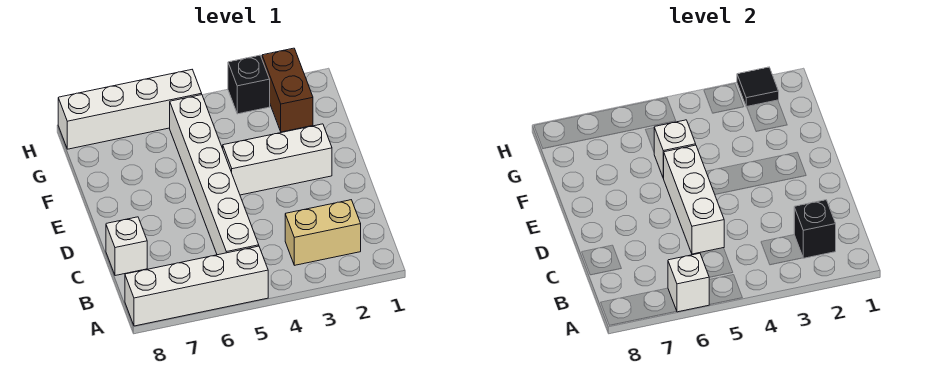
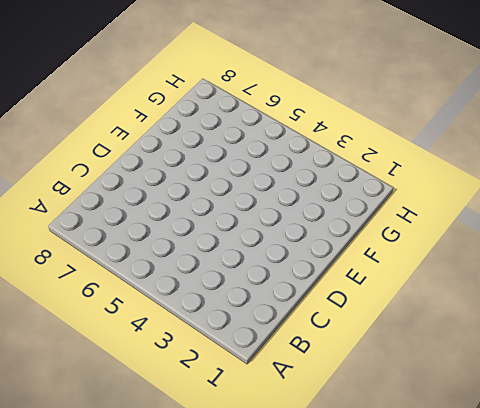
none -> white brick A5:A8 level 1
none -> tan brick B2:B3 level 1
none -> white brick B5:G5 level 1

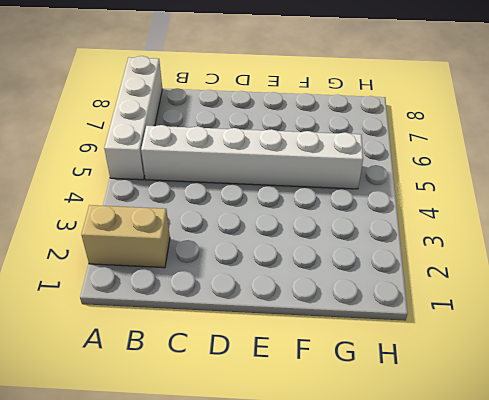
tan brick A2:B2 level 1 -> tan brick B2:B3 level 1
none -> white brick C8 level 1
none -> white brick E2:E4 level 1
none -> brown brick G2:H2 level 1

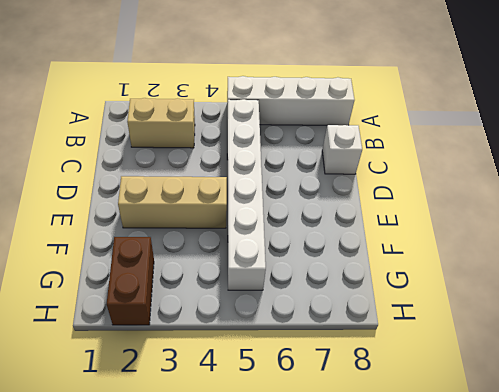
tan brick E2:E4 level 1 -> white brick E2:E4 level 1
none -> black brick H3 level 1
none -> white brick H5:H8 level 1
none -> white brick A6 level 2

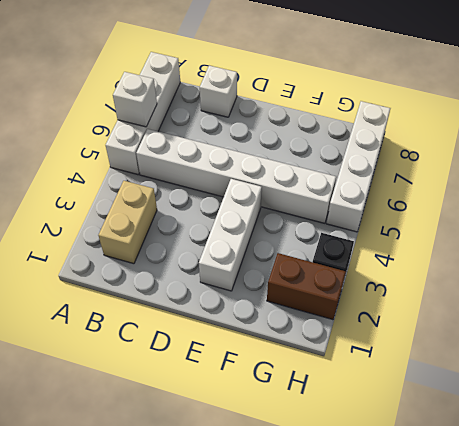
none -> black brick B2 level 2
none -> white brick C5:E5 level 2
none -> white brick F5 level 2

